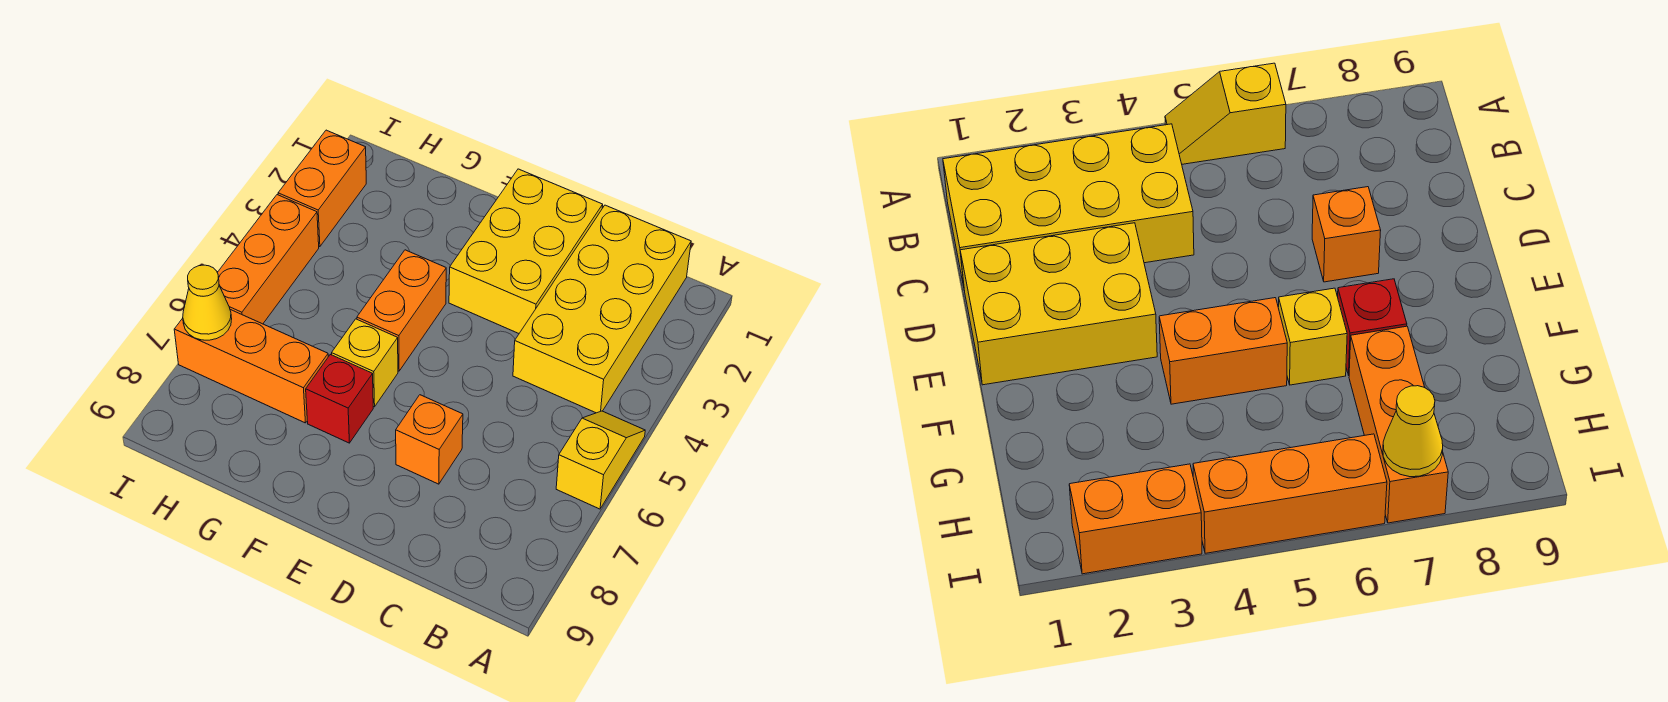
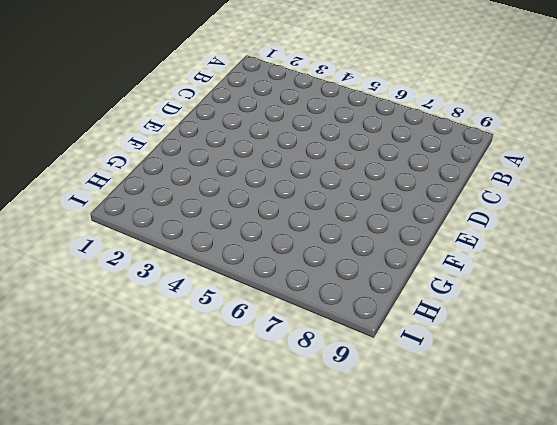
none -> yellow slope A5:A6 level 1 top 6
none -> yellow brick B1:C4 level 1

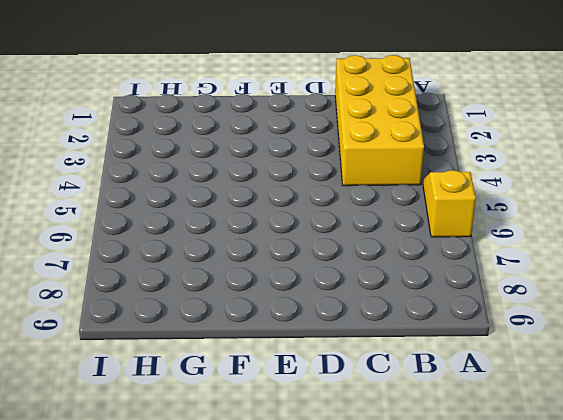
none -> yellow brick D1:E3 level 1
none -> orange brick D7 level 1

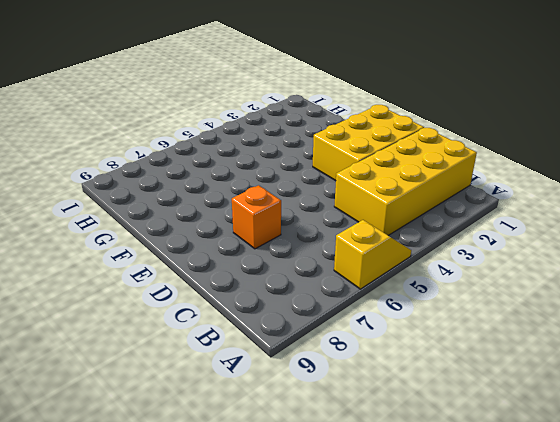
none -> orange brick F4:F5 level 1
none -> yellow brick F6 level 1

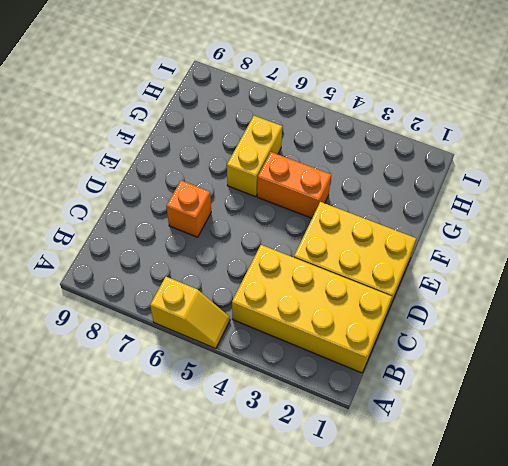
yellow brick F6:G6 level 1 -> yellow brick F6 level 1
none -> red brick F7 level 1
none -> orange brick G7:I7 level 1

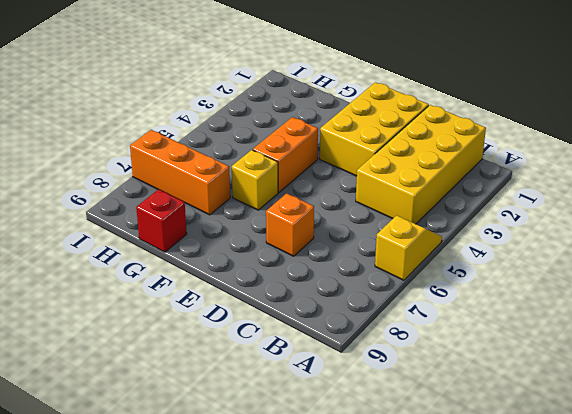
red brick G9 level 1 -> red brick F7 level 1
none -> orange brick I2:I3 level 1
none -> orange brick I4:I6 level 1

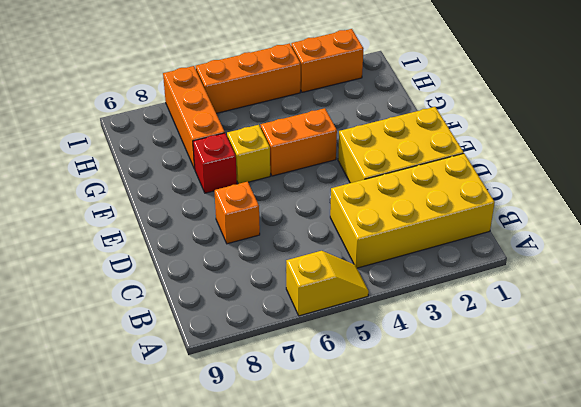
none -> yellow cone I7 level 2

